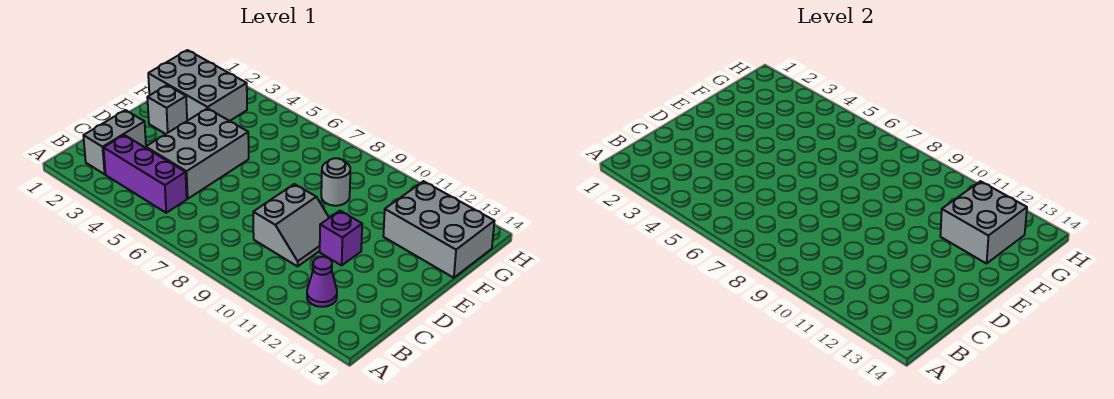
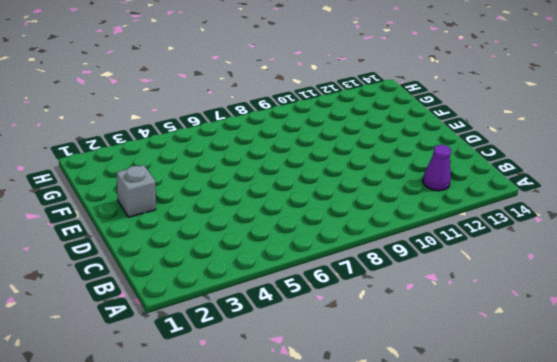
none -> grey brick B2:C2 level 1
none -> purple brick B3:B5 level 1

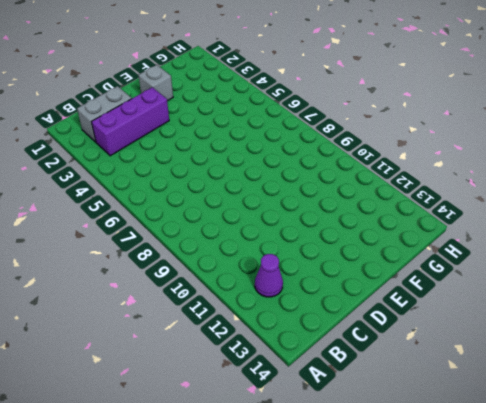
purple brick B3:D3 level 1 -> purple brick B3:B5 level 1
none -> grey brick C4:E5 level 1
none -> grey slope C9:D10 level 1 top 9

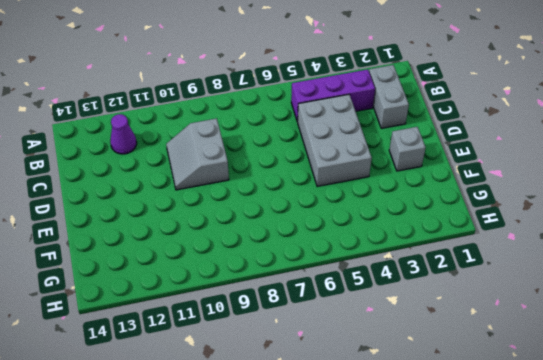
none -> purple brick D11 level 1
none -> grey brick F1:G3 level 1

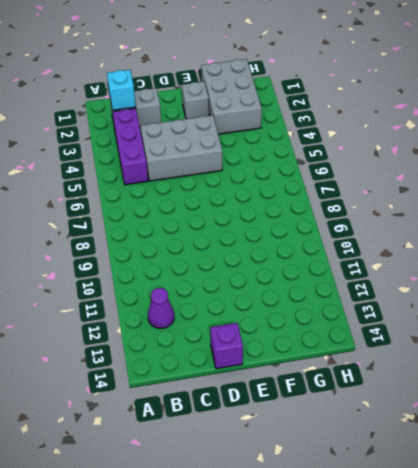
cyan brick B2 level 2 -> none
purple brick D14 level 1 -> purple brick D11 level 1
none -> grey slope C9:D10 level 1 top 9
none -> grey round brick F9 level 1

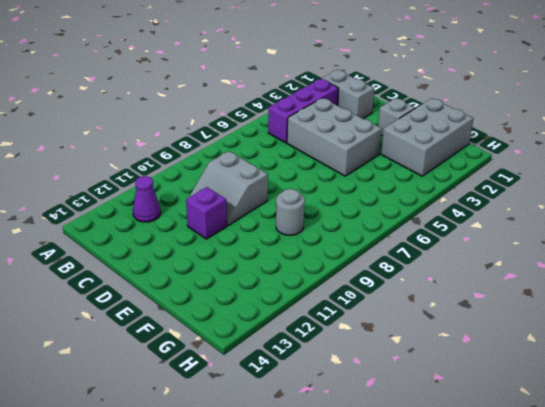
none -> grey brick F12:G14 level 1
none -> grey brick F12:G13 level 2

